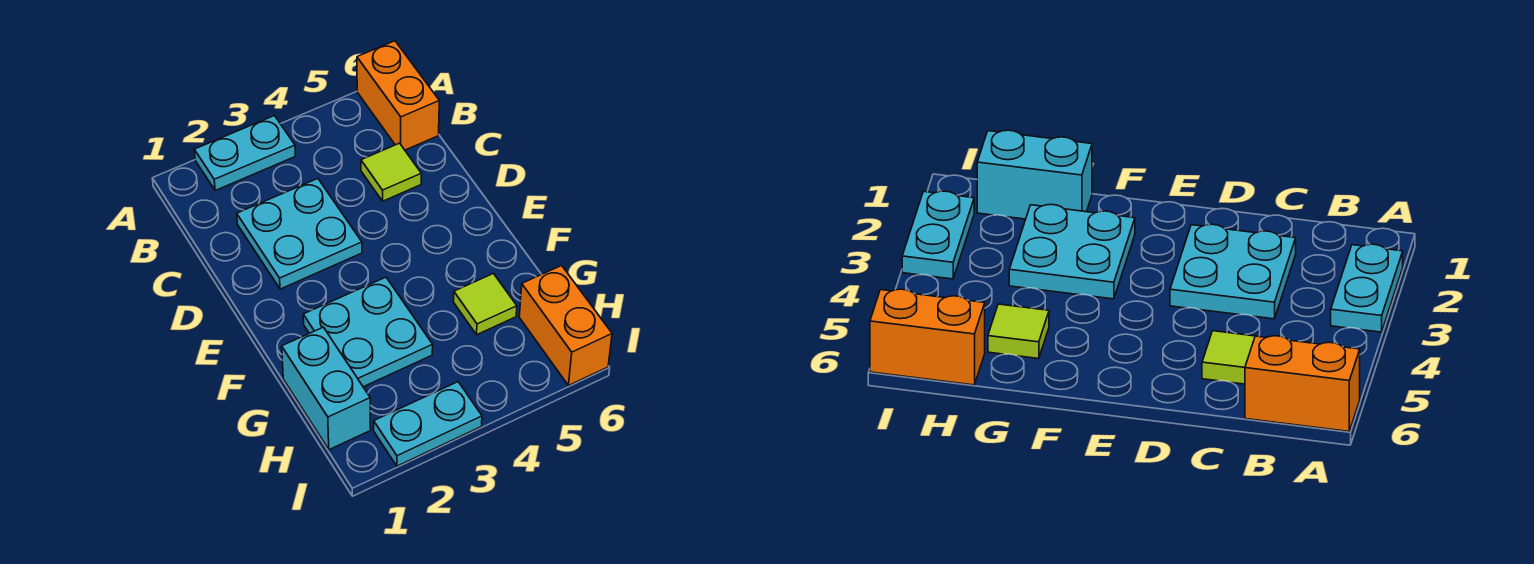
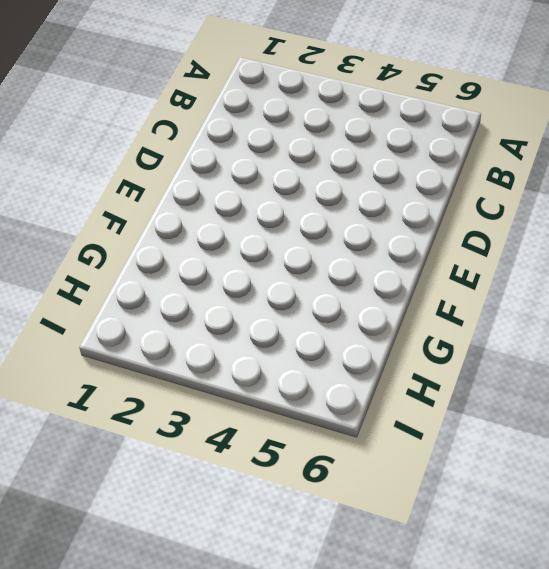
none -> cyan plate A2:A3 level 1
none -> orange brick A6:B6 level 1

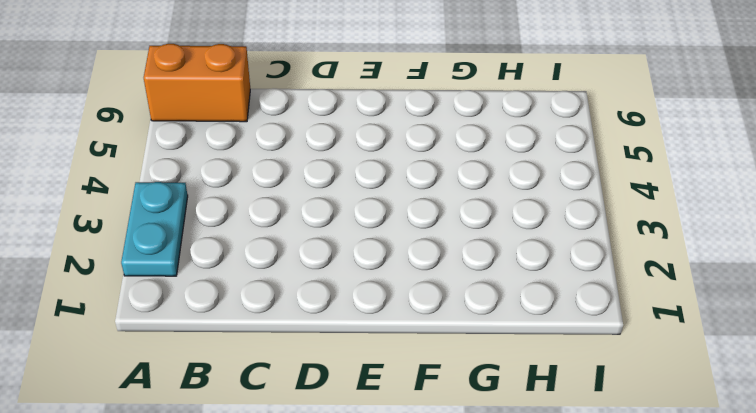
none -> cyan plate C2:D3 level 1
none -> lime tile C5 level 1

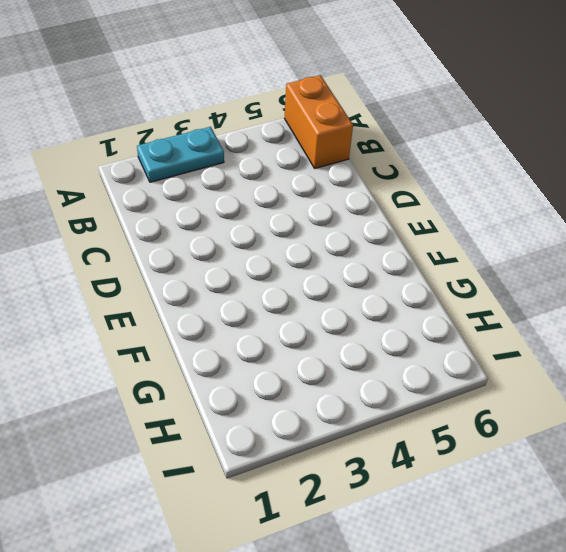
none -> cyan plate C2:D3 level 1
none -> lime tile C5 level 1

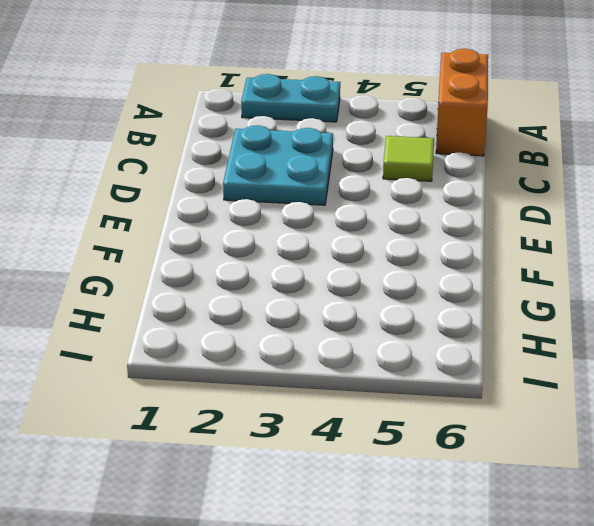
none -> cyan plate F2:G3 level 1
none -> cyan brick G1:H1 level 1

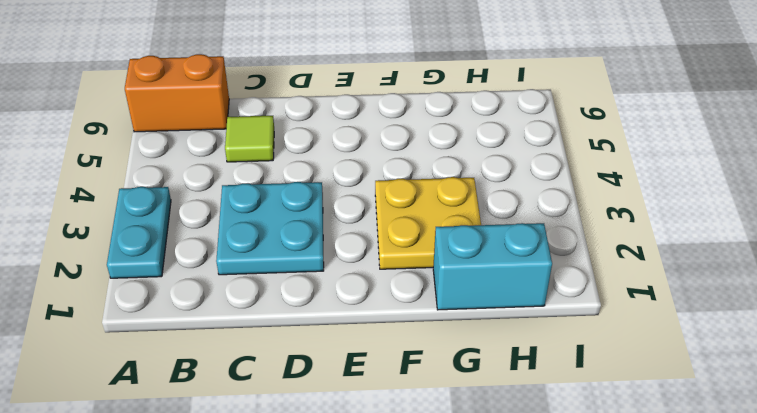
yellow plate F2:G3 level 1 -> cyan plate F2:G3 level 1
none -> lime tile G5 level 1
none -> orange brick H6:I6 level 1

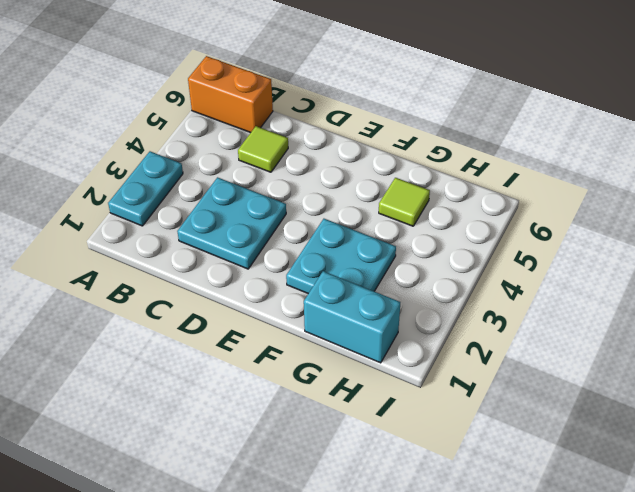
none -> orange brick H6:I6 level 1
none -> cyan plate I2:I3 level 1

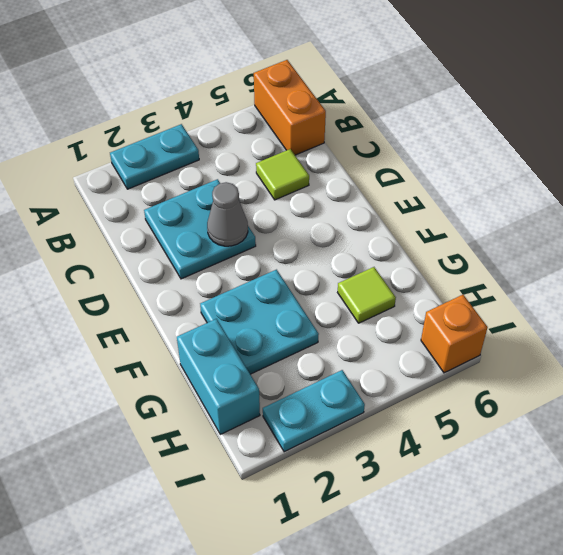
grey cone D3 level 2 -> none
orange brick I6 level 1 -> orange brick H6:I6 level 1

